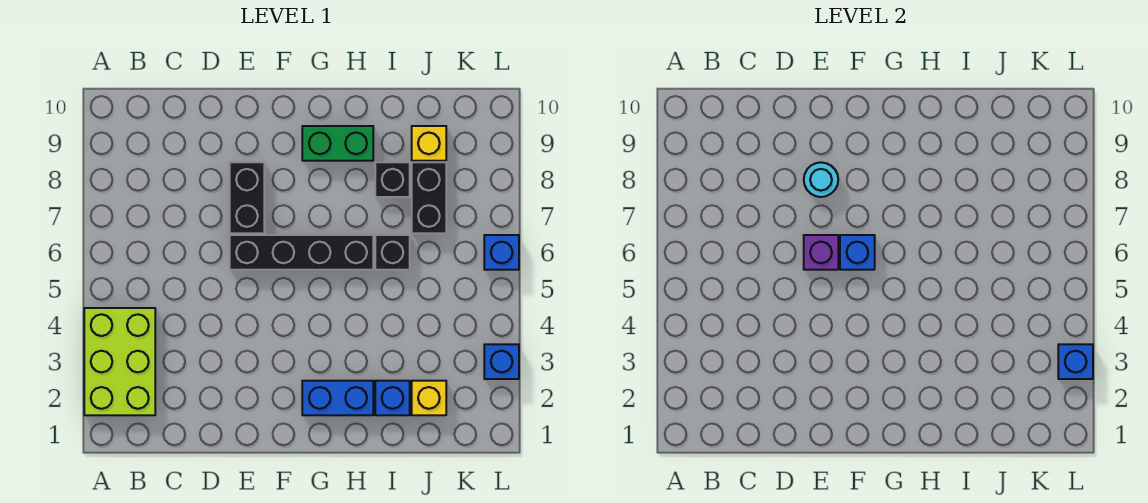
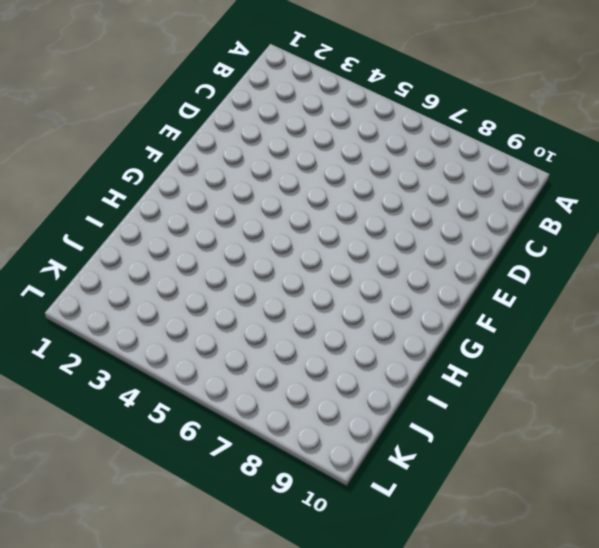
none -> lime brick A2:B4 level 1
none -> black brick E6:H6 level 1
none -> black brick E7:E8 level 1

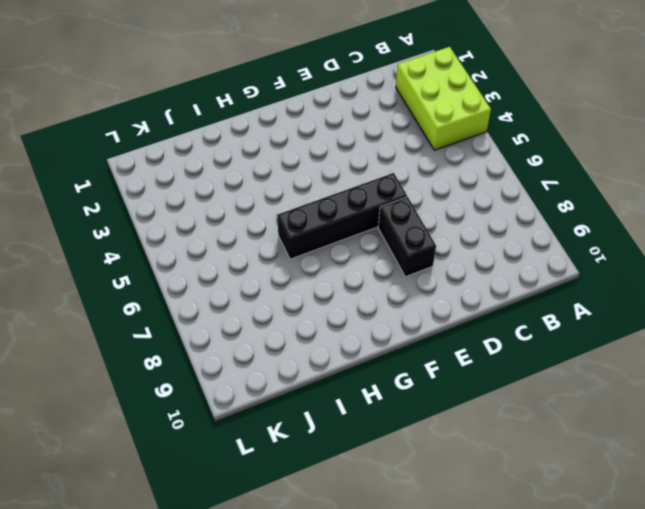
none -> blue brick G2:H2 level 1
none -> green brick G9:H9 level 1
none -> blue brick I2 level 1

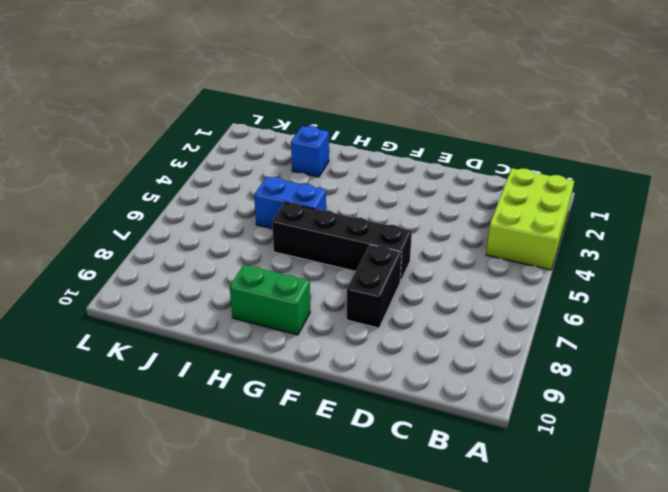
blue brick H5:I5 level 1 -> blue brick G2:H2 level 1
none -> black brick I6 level 1
none -> black brick I8 level 1
none -> yellow brick J2 level 1

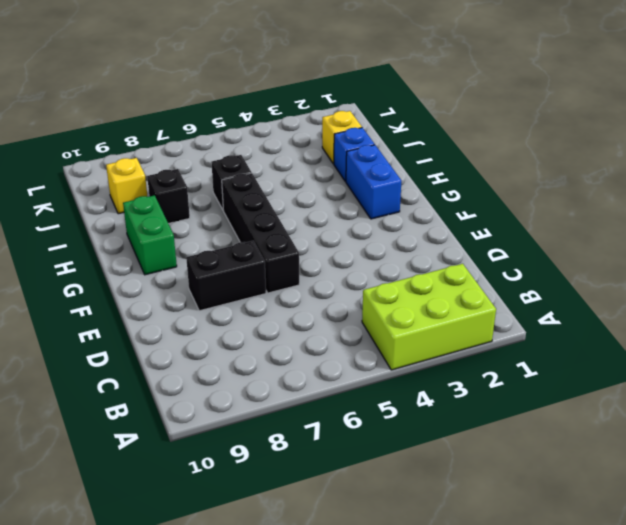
none -> black brick J7:J8 level 1
none -> blue brick L3 level 1
none -> blue brick L6 level 1

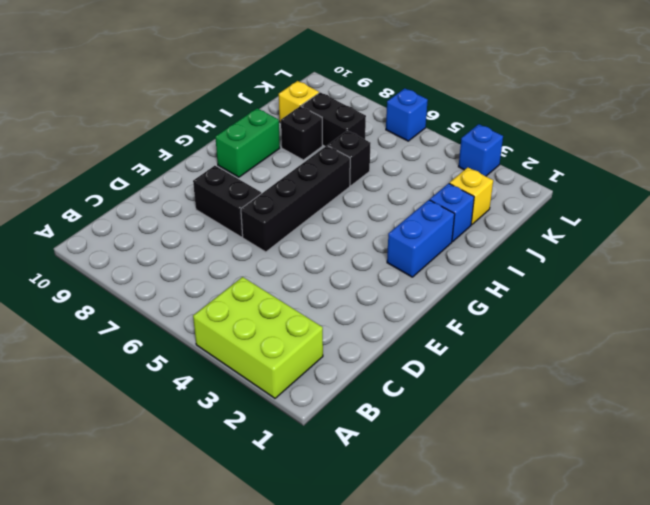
none -> purple brick E6 level 2
none -> cyan round brick E8 level 2
none -> blue brick F6 level 2

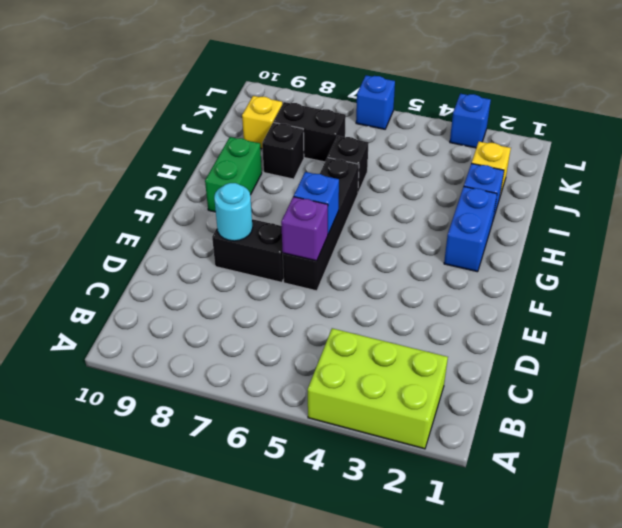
none -> blue brick L3 level 2

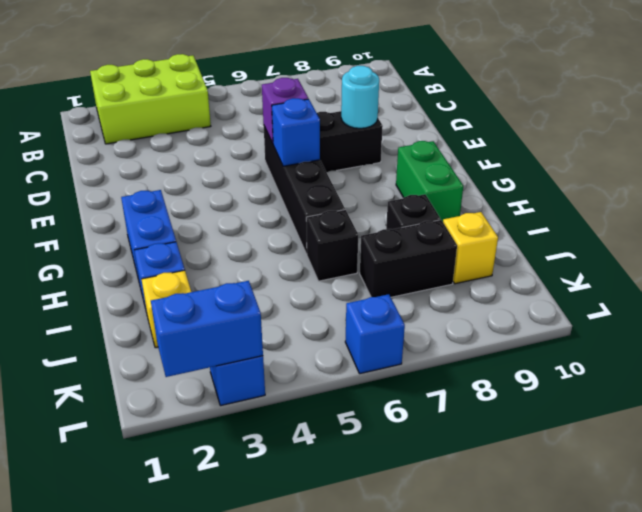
blue brick L2:L3 level 2 -> blue brick L3 level 2

